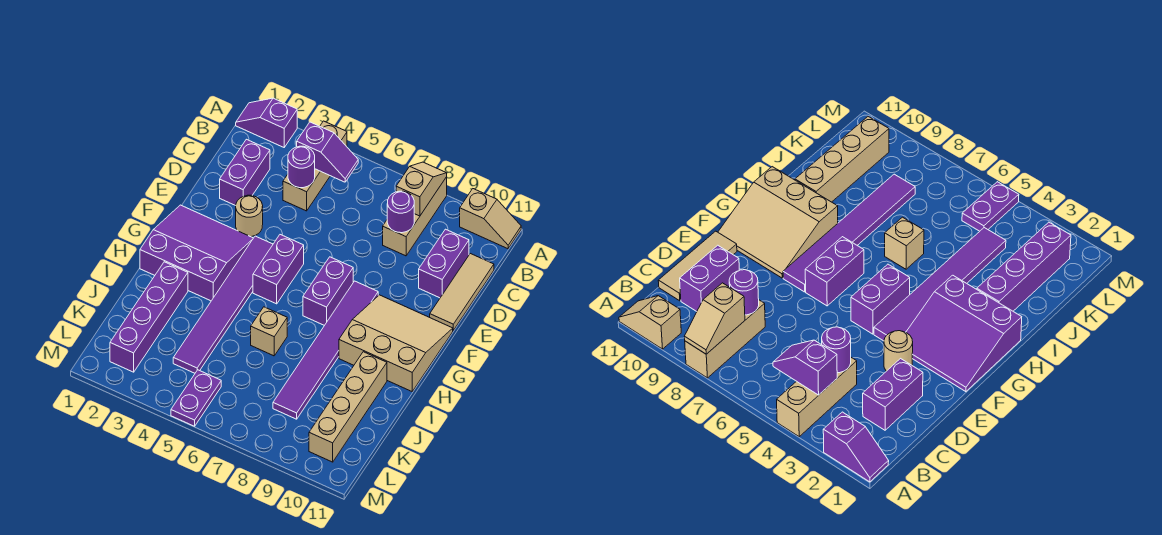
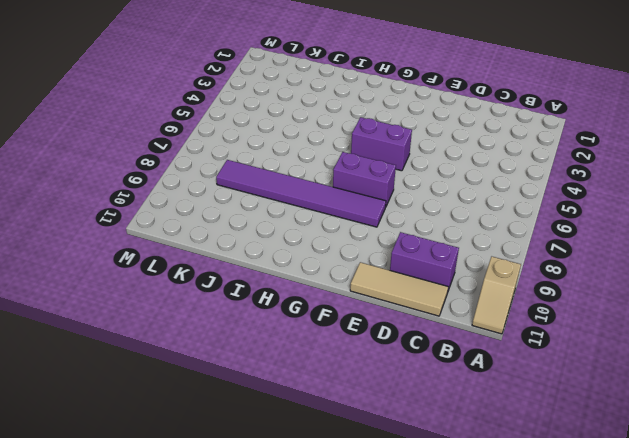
none -> purple slope A1:A2 level 1 top 2
none -> tan brick A4:C4 level 1
none -> tan brick A8:C8 level 1

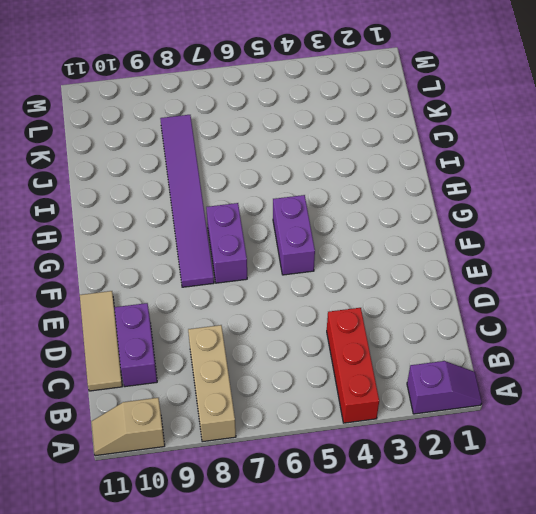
red brick A4:C4 level 1 -> tan brick A4:C4 level 1
none -> purple brick C2:D2 level 1
none -> tan round brick E3 level 1
none -> purple slope F1:H3 level 1 top H

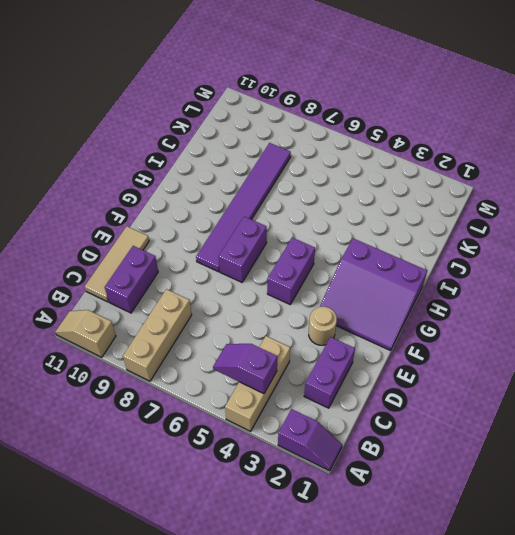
none -> purple tile F4:K4 level 1
none -> tan slope F9:H11 level 1 top H
none -> purple brick I2:L2 level 1

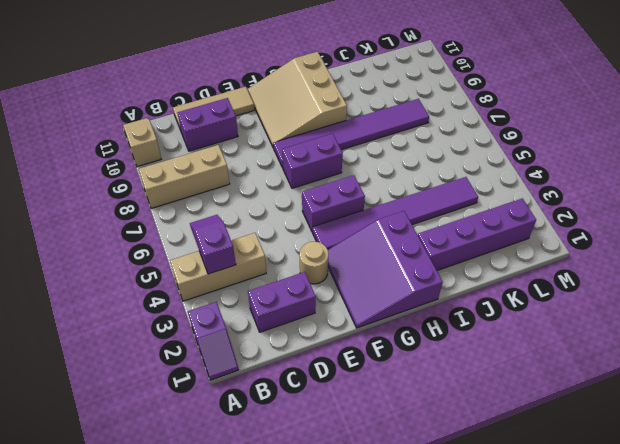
none -> tan brick I6 level 1
none -> tan brick I10:L10 level 1
none -> purple plate L5:M5 level 1

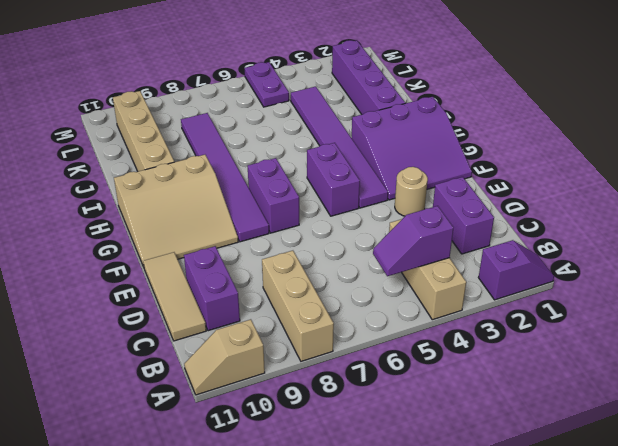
none -> tan brick I6 level 1
none -> tan slope A8:B8 level 2 top B
none -> purple round brick C4 level 2

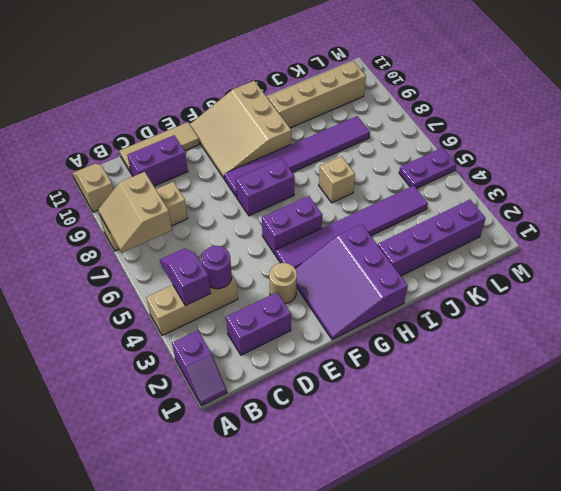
tan slope A7:B8 level 2 top B -> tan slope A8:B8 level 2 top B
none -> purple round brick C8 level 2

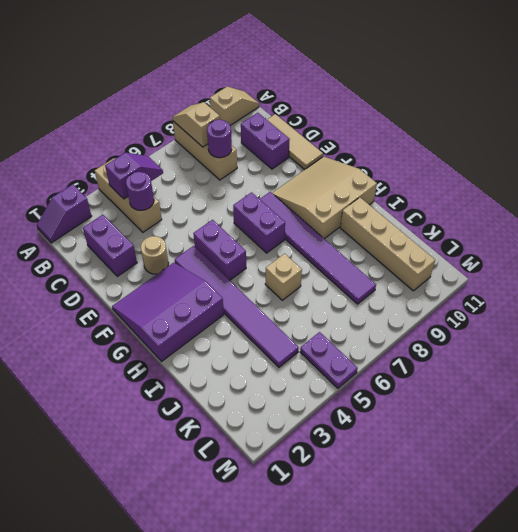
none -> purple brick I2:L2 level 1

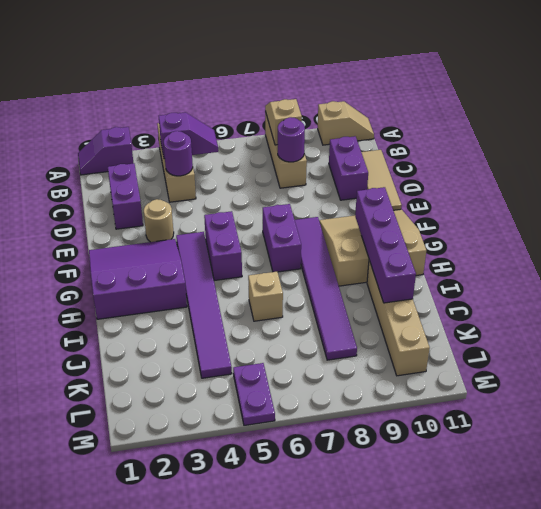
purple brick G10:J10 level 2 -> purple brick I2:L2 level 1

